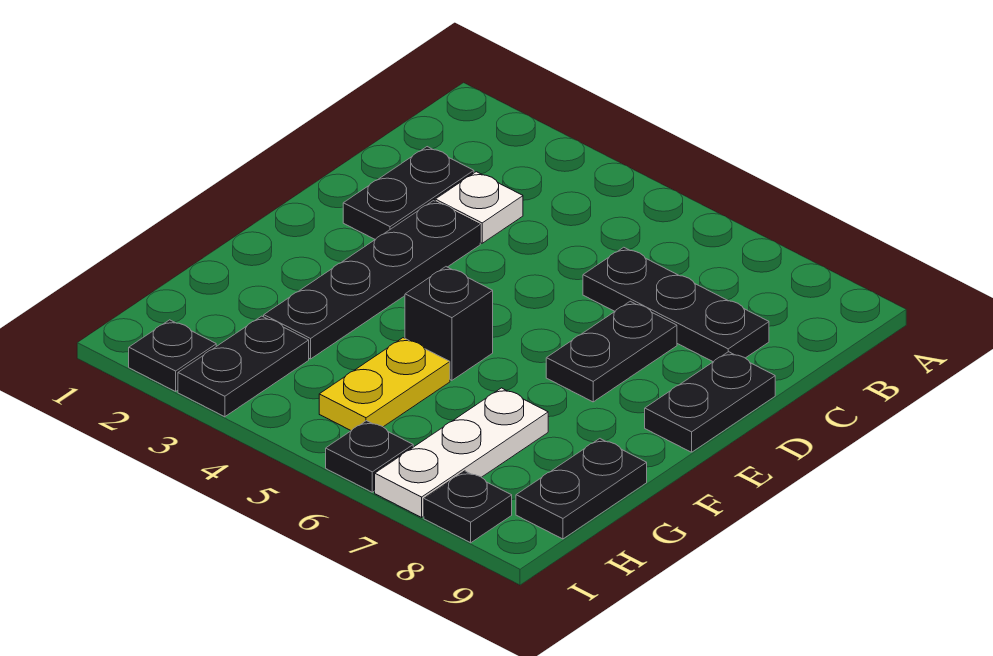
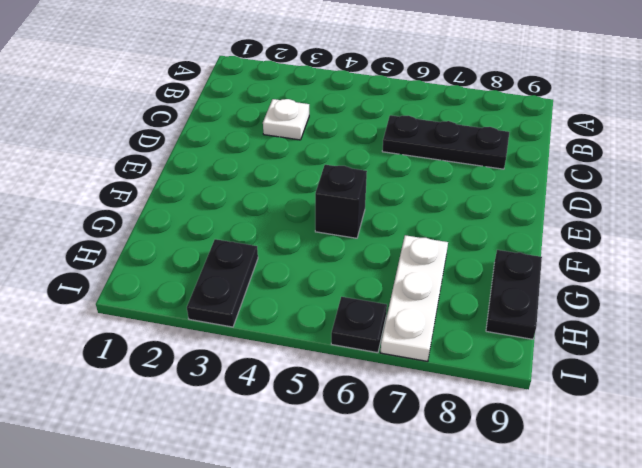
none -> black plate C2:D2 level 1
none -> black plate D3:G3 level 1
none -> black plate D7:E7 level 1

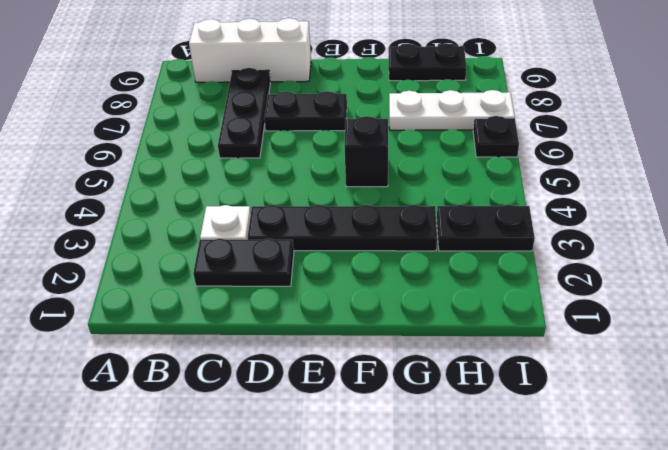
white brick B9:D9 level 1 -> black plate D9:E9 level 1
none -> yellow plate G5:H5 level 1
none -> black plate I2 level 1
none -> black plate I8 level 1

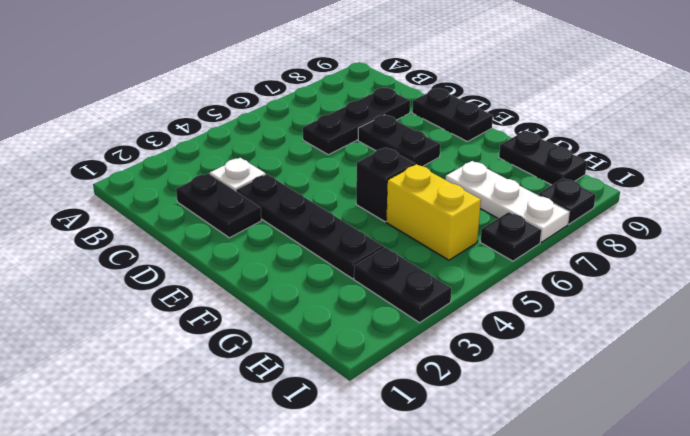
yellow brick G5:H5 level 1 -> yellow plate G5:H5 level 1
none -> black plate I2 level 1

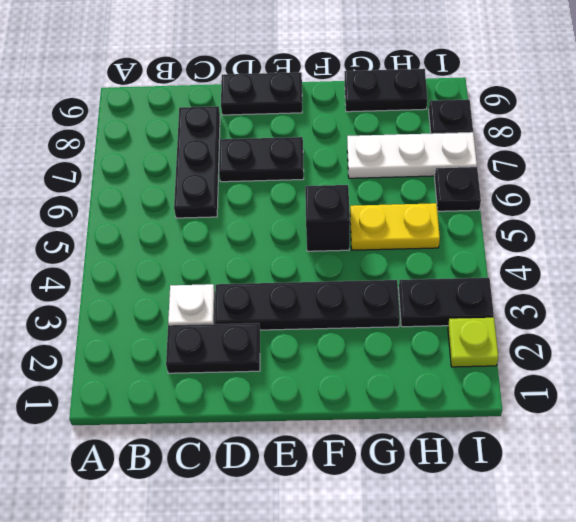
lime plate I2 level 1 -> black plate I2 level 1

